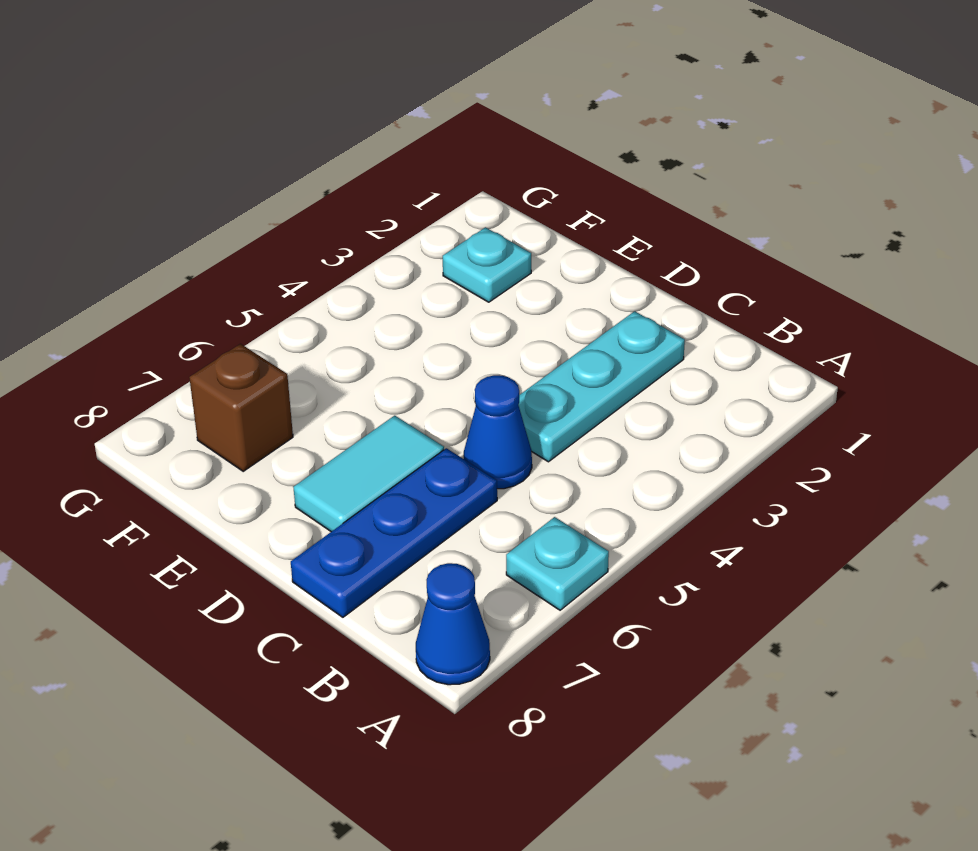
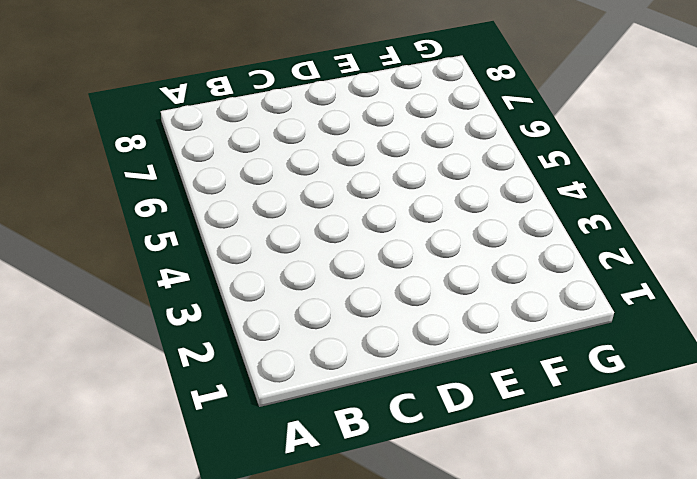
none -> cyan plate A6 level 1
none -> blue cone A8 level 1

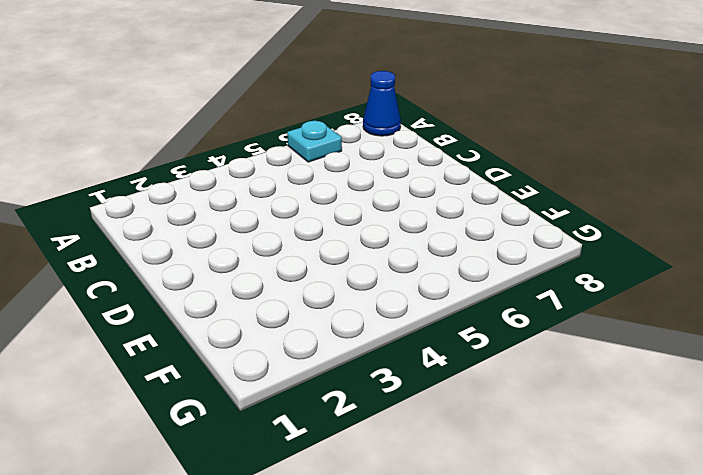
none -> cyan plate C2:C4 level 1
none -> blue cone C5 level 1

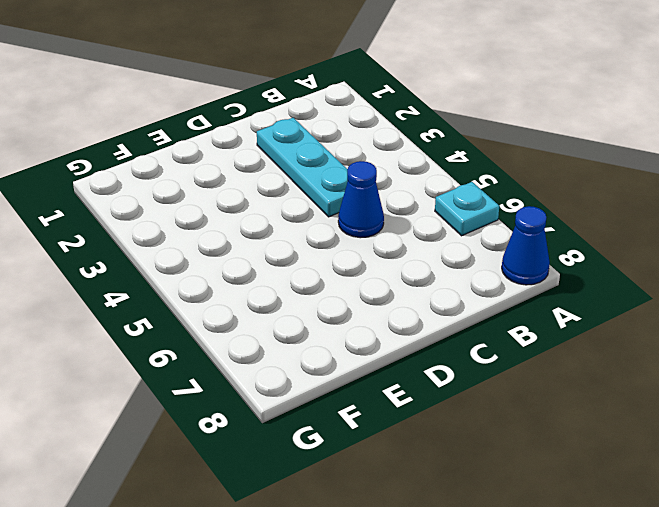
none -> blue plate C6:C8 level 1
none -> cyan tile D6:D7 level 1

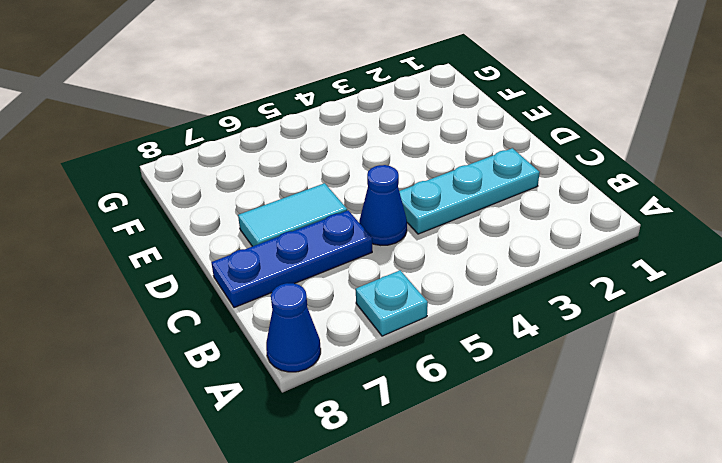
none -> cyan plate F2 level 1
none -> brown brick F7 level 1

